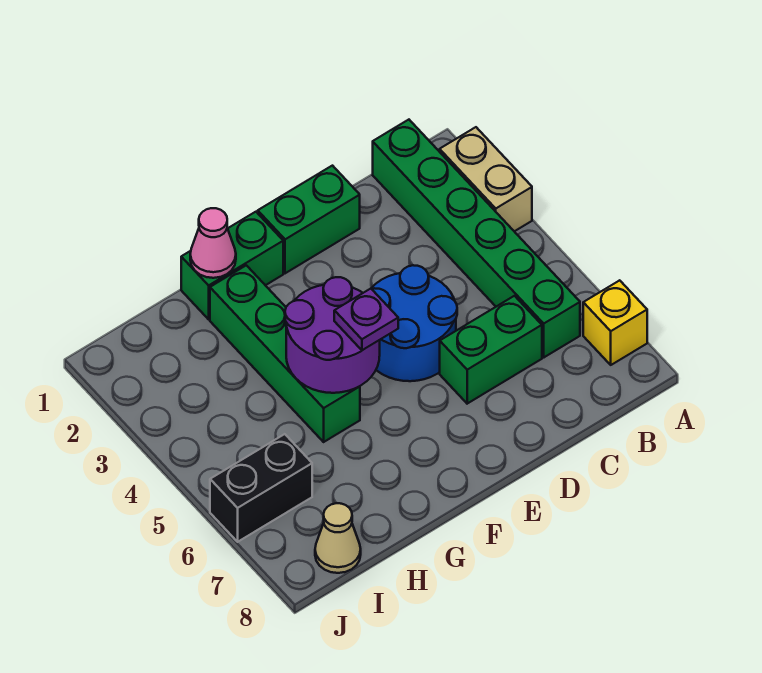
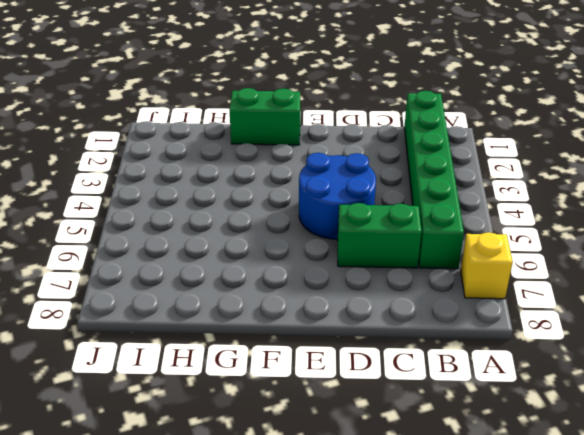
none -> tan brick A2:A3 level 1
none -> green brick D1:E1 level 1
none -> green brick G2:G5 level 1

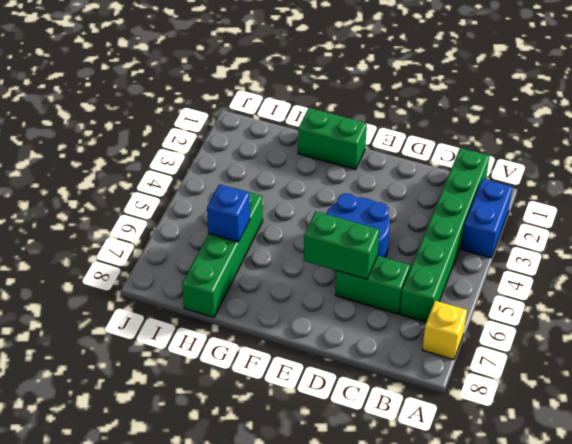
blue brick A2:A3 level 1 -> tan brick A2:A3 level 1
green brick D6:E6 level 2 -> green brick D1:E1 level 1
green brick H5:H8 level 1 -> green brick G2:G5 level 1
blue brick H6 level 2 -> none
none -> black brick I6:J6 level 1
none -> tan cone I8 level 1
none -> purple round brick F4:G5 level 2

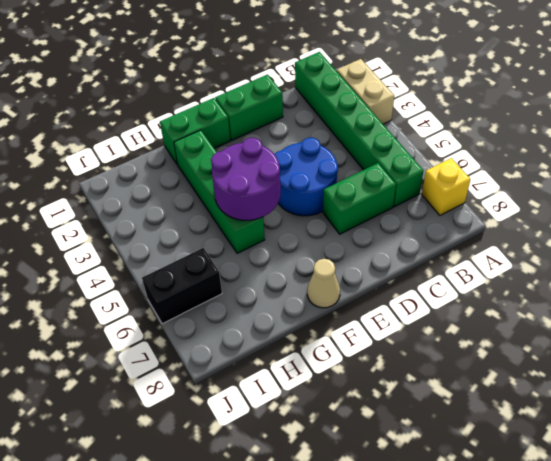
tan cone F8 level 1 -> tan cone I8 level 1
none -> pink cone G1 level 2
none -> purple plate F5 level 3

